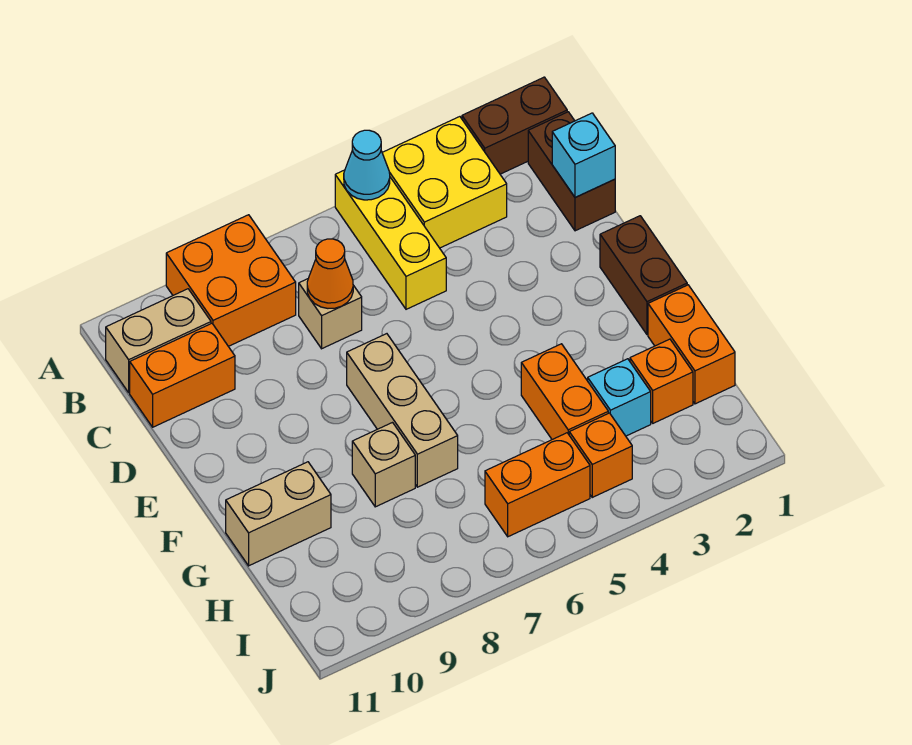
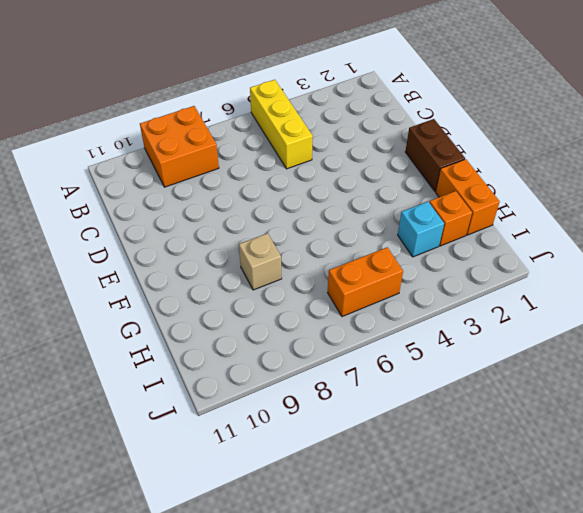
none -> brown brick A1:A2 level 1
none -> yellow brick A3:B4 level 1
none -> brown brick B1:C1 level 1

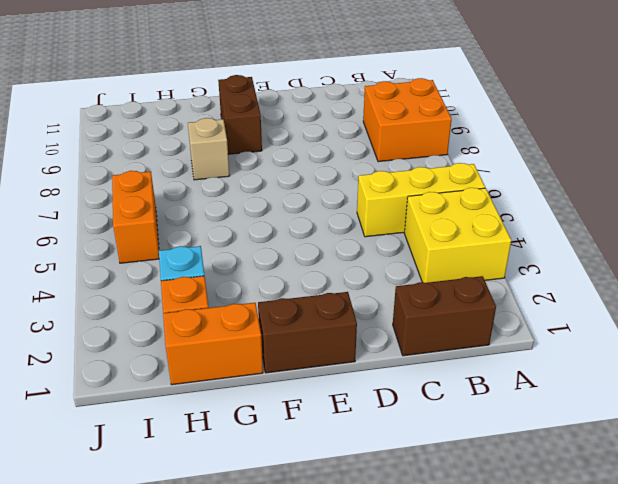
brown brick F9:F10 level 1 -> brown brick A1:A2 level 1
none -> tan brick B10:B11 level 1
none -> tan brick C7 level 1
none -> orange brick C10:C11 level 1

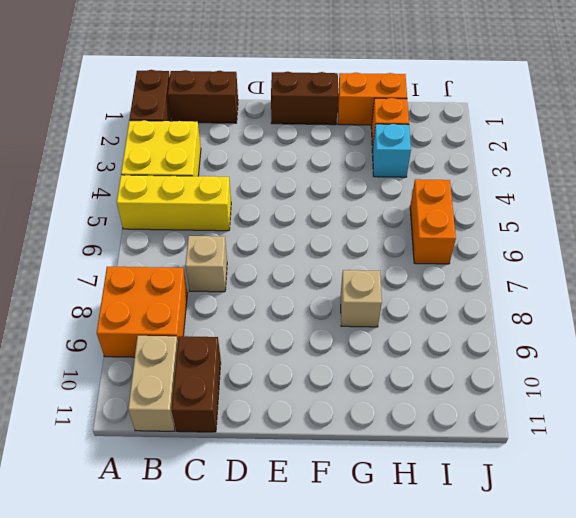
brown brick C10:C11 level 1 -> orange brick C10:C11 level 1
none -> tan brick E7:G7 level 1
none -> orange brick G4:H4 level 1
none -> tan brick G10:G11 level 1

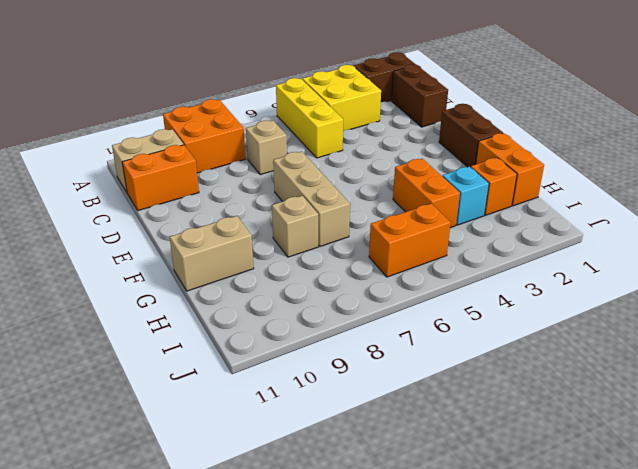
none -> orange brick I4 level 1
none -> cyan cone A5 level 2
none -> cyan brick C1 level 2

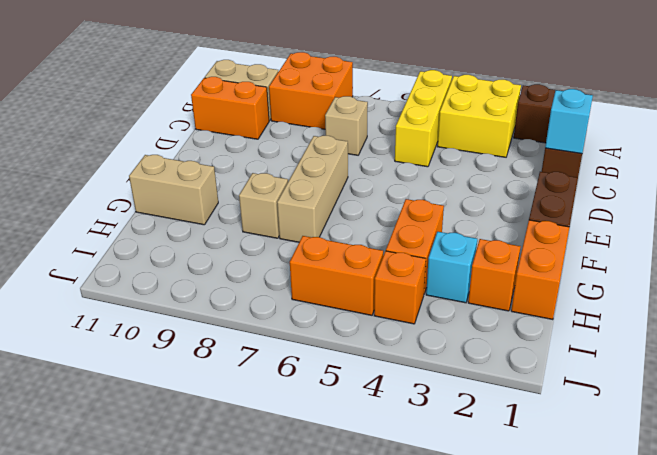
none -> cyan cone A5 level 2
none -> orange cone C7 level 2

